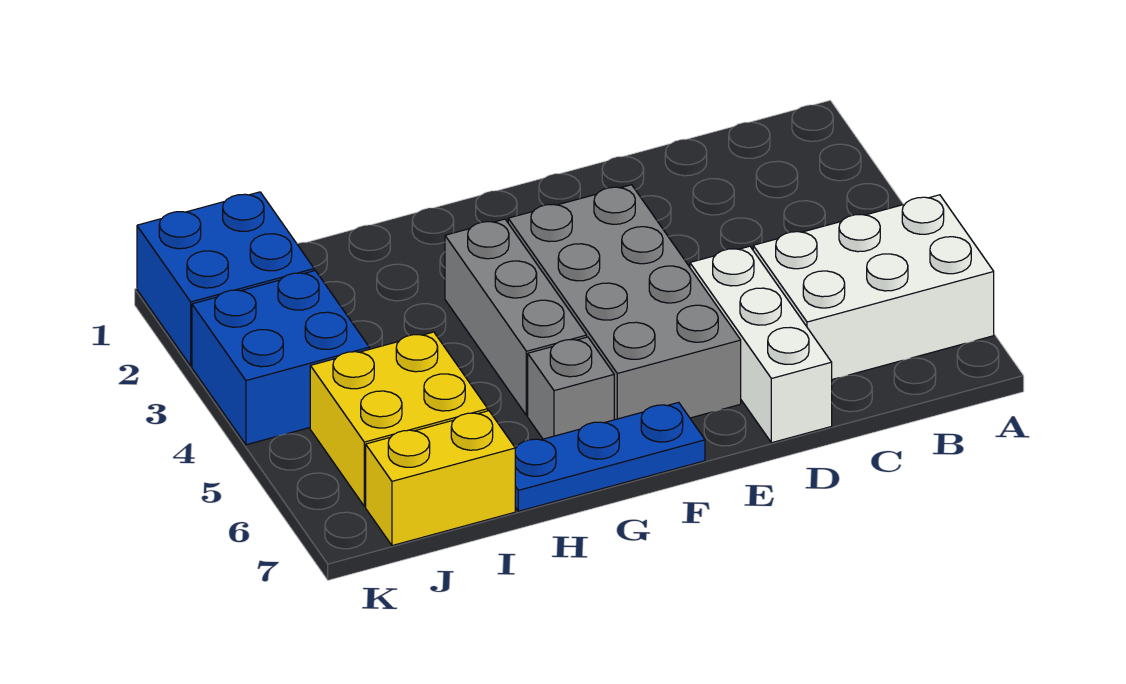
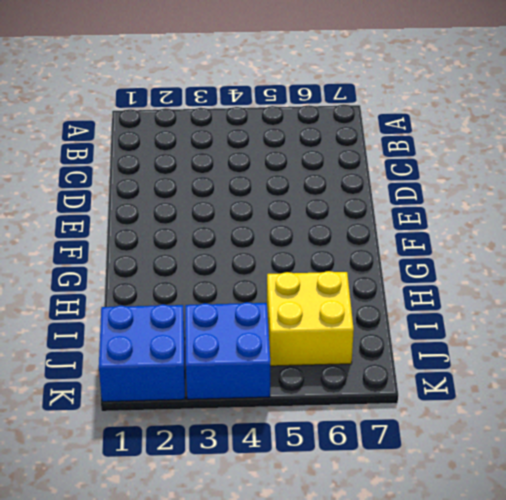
none -> white brick A5:C6 level 1
none -> white brick D5:D7 level 1

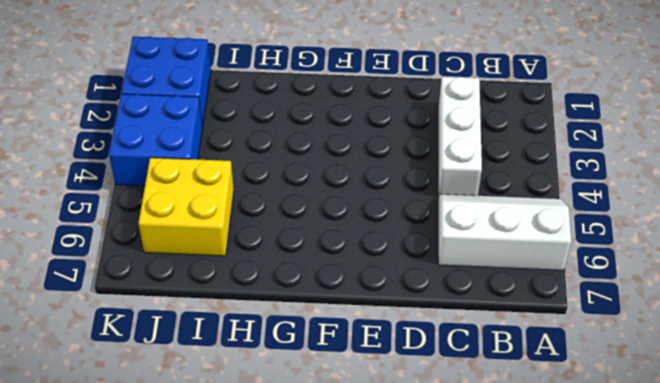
white slope A5:C6 level 1 top 6 -> white brick A5:C6 level 1
white brick C2:C4 level 1 -> white brick D5:D7 level 1
none -> grey brick E3:F6 level 1
none -> blue plate F7:H7 level 1

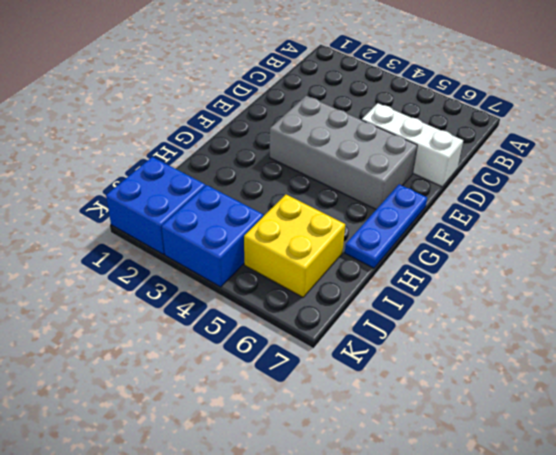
none -> white brick A5:C6 level 1
none -> grey brick G3:G5 level 1

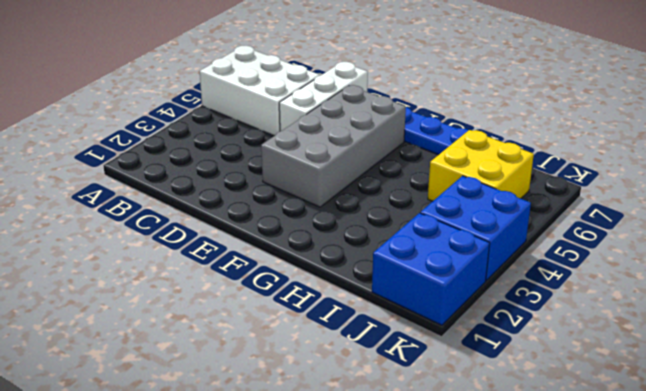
none -> grey brick G3:G5 level 1
none -> grey brick G6 level 1

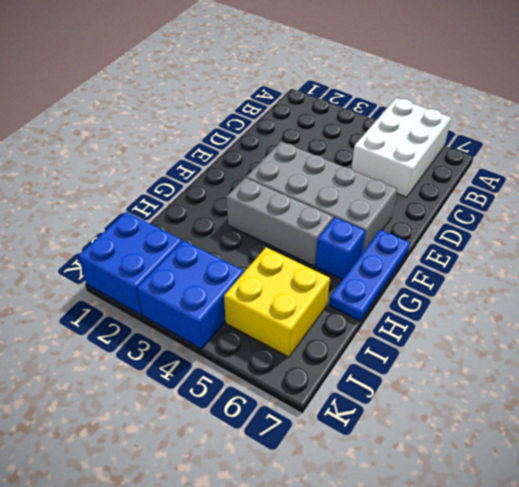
blue brick G6 level 1 -> grey brick G6 level 1
none -> white brick D5:D7 level 1
none -> yellow brick I7:J7 level 1

